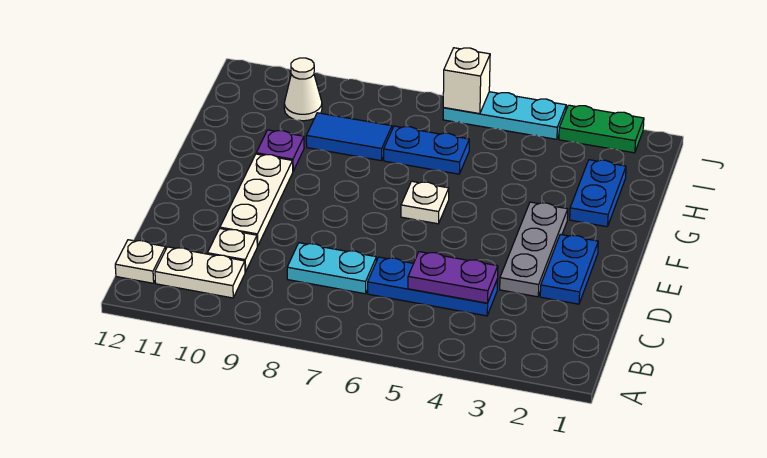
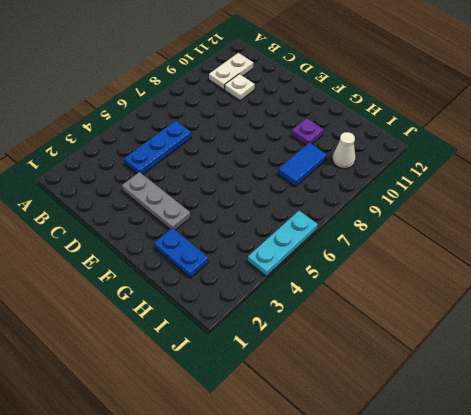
none -> white plate B12 level 1
none -> cyan plate C7:C8 level 1
none -> blue plate D2:E2 level 1

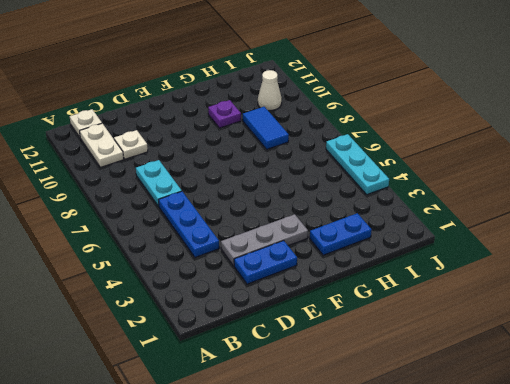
none -> white plate D10:F10 level 1
none -> white plate F6 level 1
none -> blue plate H6:H7 level 1

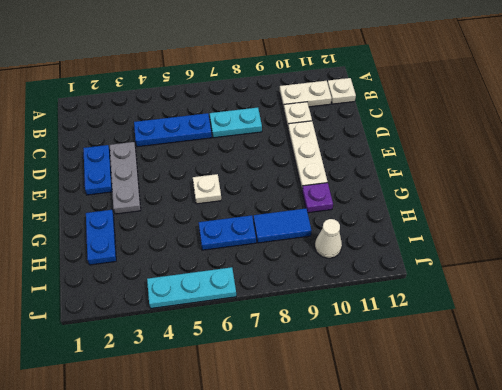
none -> green plate J2:J3 level 1
none -> purple plate C4:C5 level 2
none -> white brick J6 level 2

